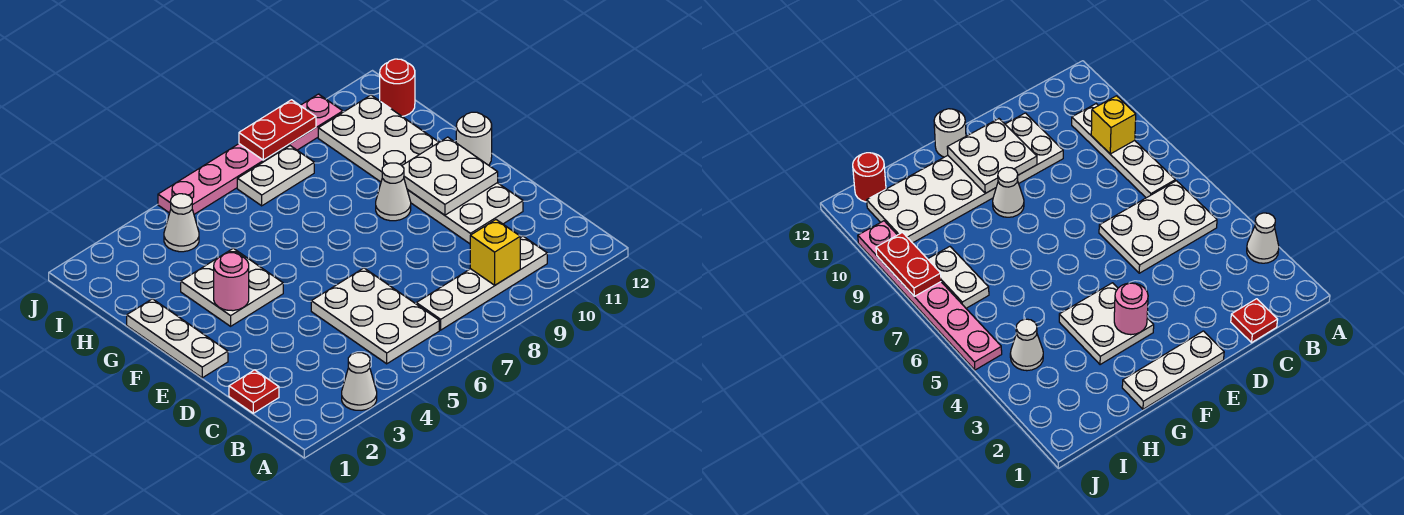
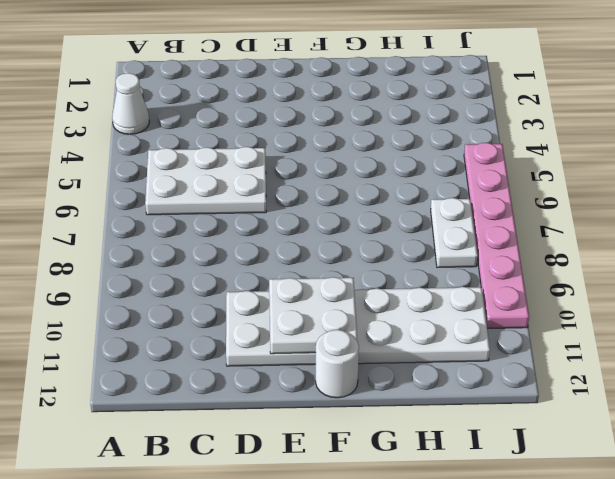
none -> white plate B7:B10 level 1
none -> red plate C1 level 1
none -> white plate E1:G1 level 1

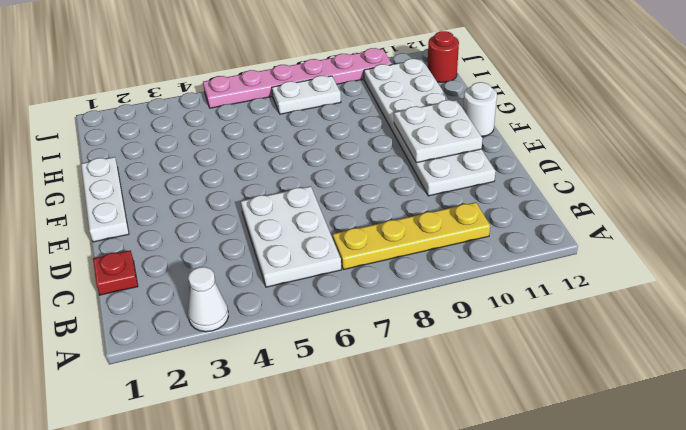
yellow plate B7:B10 level 1 -> white plate B7:B10 level 1
none -> white plate F3:G4 level 1
none -> white cone F9 level 1
none -> white cone I4 level 1

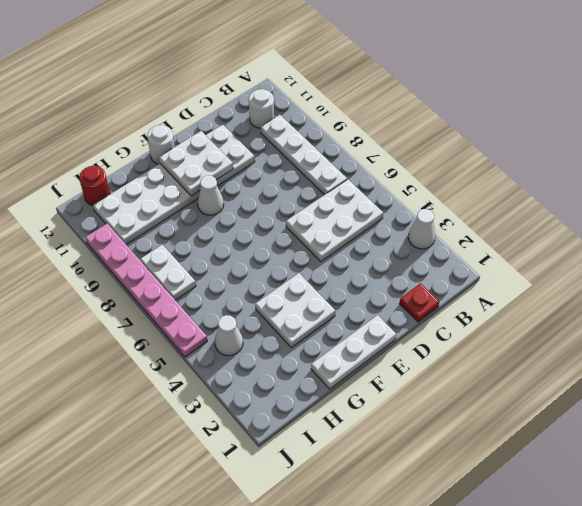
white round brick B11 level 1 -> none
none -> yellow brick B9 level 2
none -> pink round brick F3 level 2
none -> red plate J8:J9 level 2

